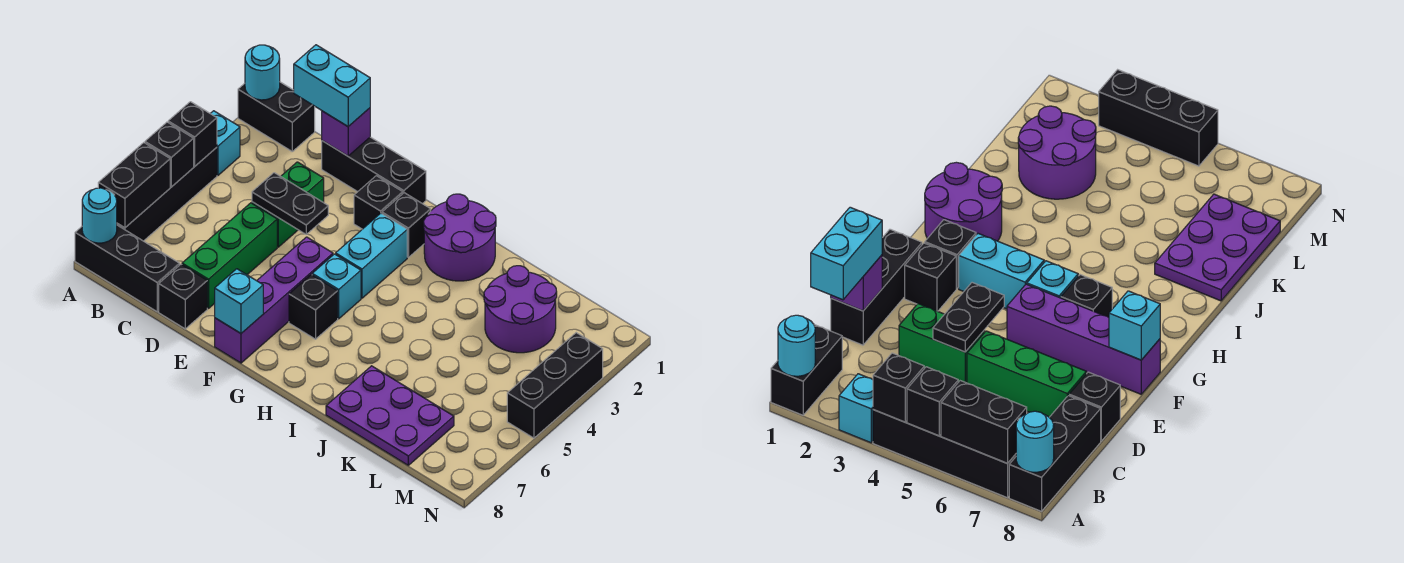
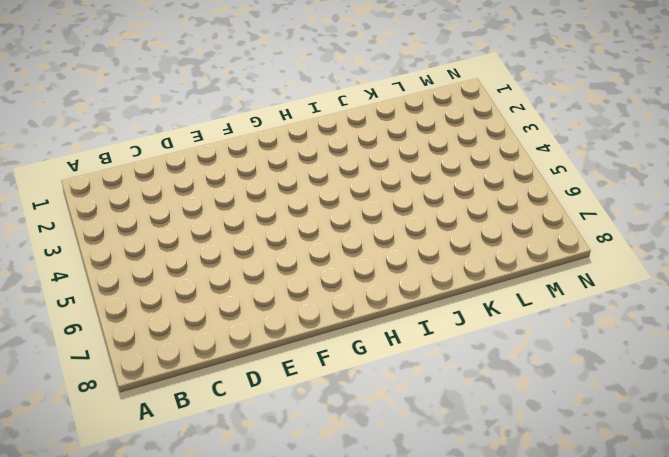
none -> black brick A1:B1 level 1
none -> cyan brick A3 level 1
none -> black brick A4:A7 level 1

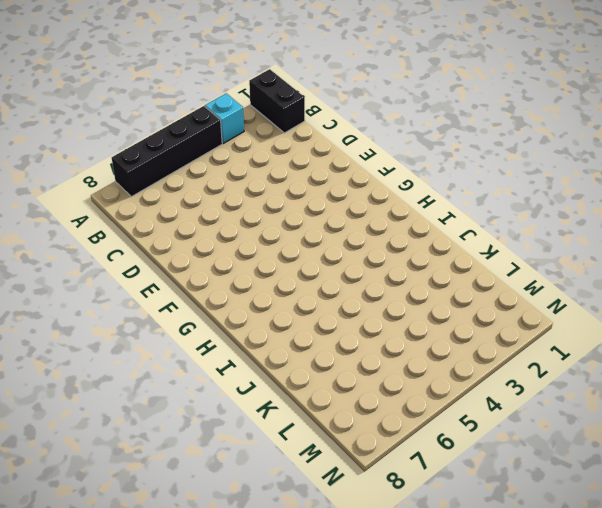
none -> black brick A8:C8 level 1
none -> black brick D1:F1 level 1
none -> green brick D3:D4 level 1

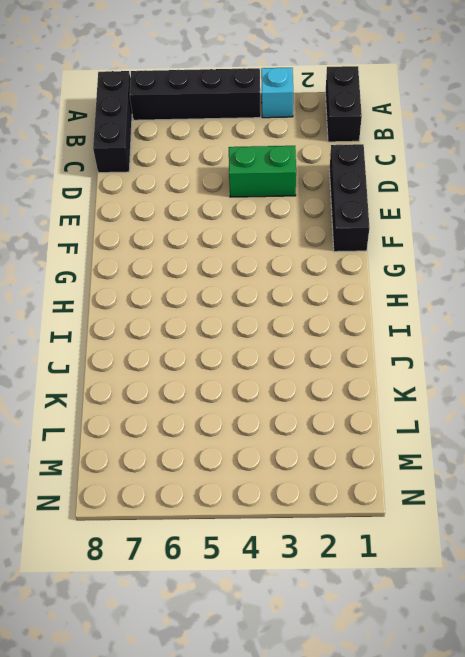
none -> green brick D5:D7 level 1
none -> black brick D8 level 1
none -> black brick F2 level 1

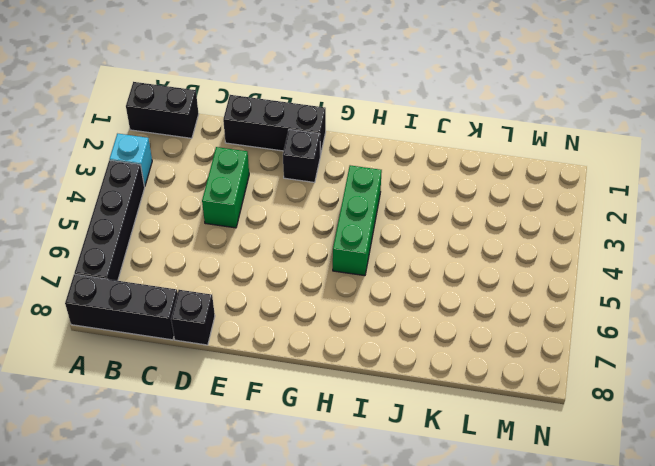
green brick H3:H5 level 1 -> green brick D5:D7 level 1
none -> purple brick F5:F8 level 1
none -> black brick G2 level 1
none -> cyan brick G3:G4 level 1

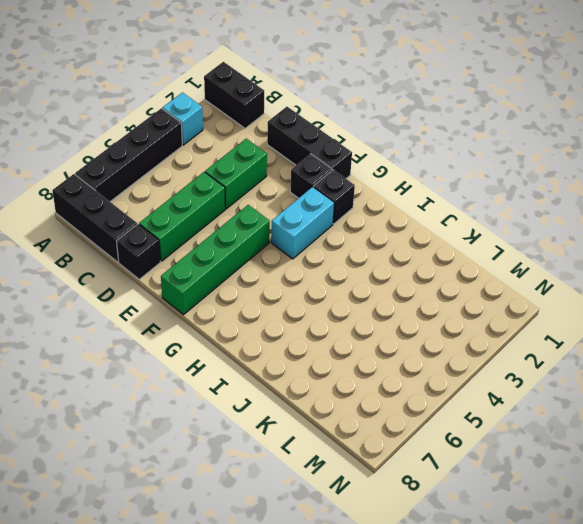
green brick F5:F8 level 1 -> purple brick F5:F8 level 1
none -> cyan brick G5 level 1
none -> black brick G6 level 1
none -> purple round brick H1:I2 level 1

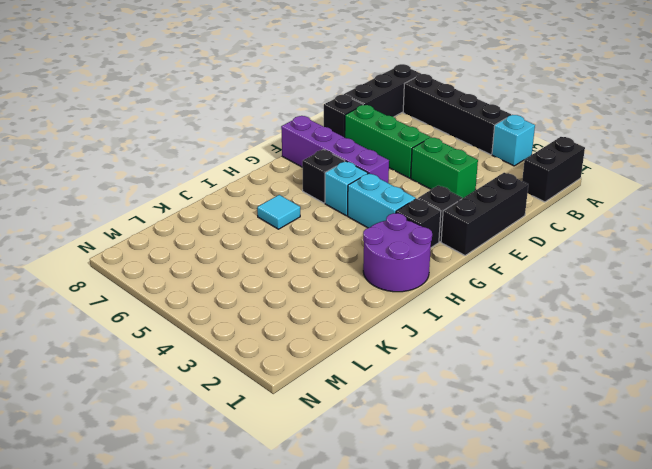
cyan tile I6 level 1 -> none
none -> purple plate J7:L8 level 1
none -> purple round brick K2:L3 level 1
none -> black brick N3:N5 level 1

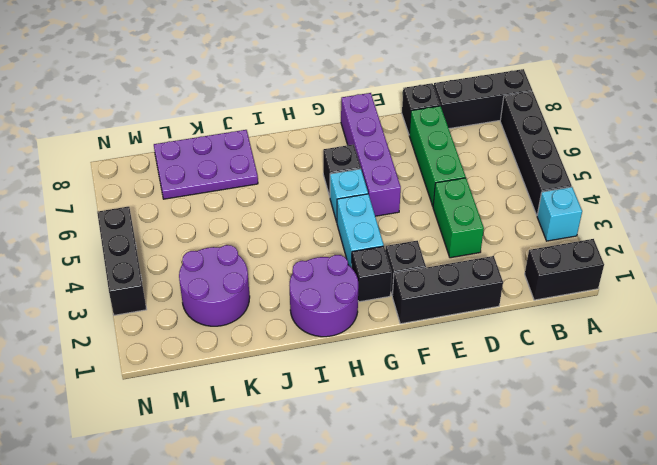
none -> cyan round brick A1 level 2
none -> black brick A4 level 2
none -> black brick A5 level 2

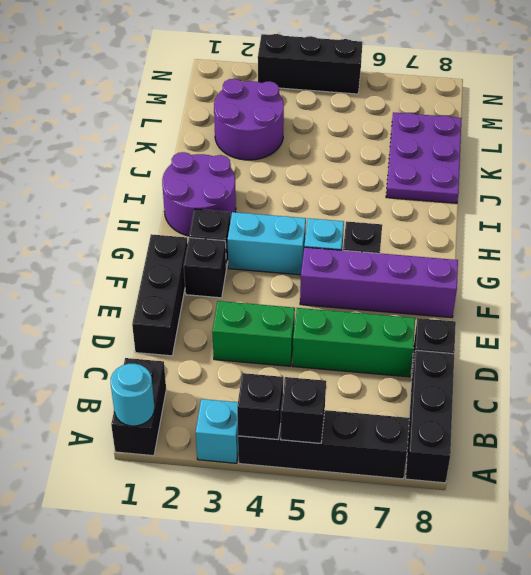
none -> black brick A6:A7 level 2
none -> cyan round brick A8 level 2
none -> purple brick D1 level 2

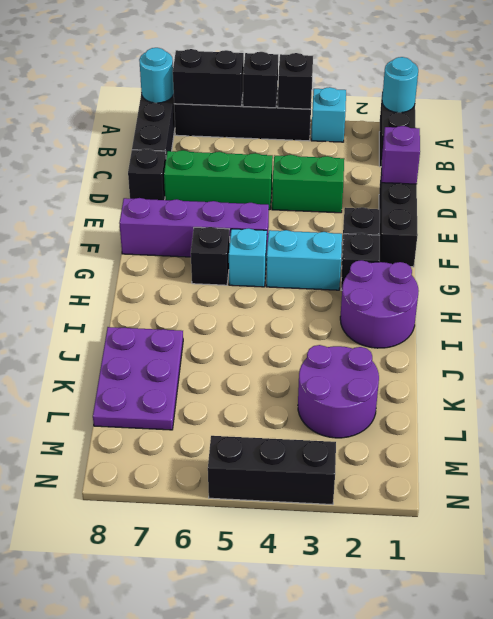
none -> black plate D4:E4 level 2
none -> cyan brick F8 level 2
none -> cyan brick C1:D1 level 3

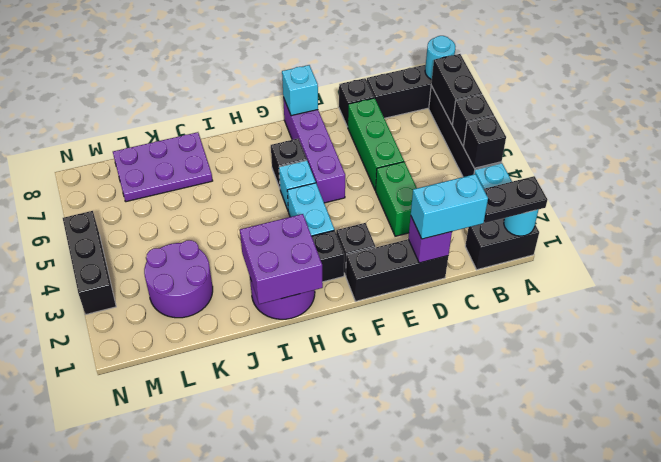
black plate A1:B1 level 3 -> black plate D4:E4 level 2
purple brick H1:I2 level 2 -> none

